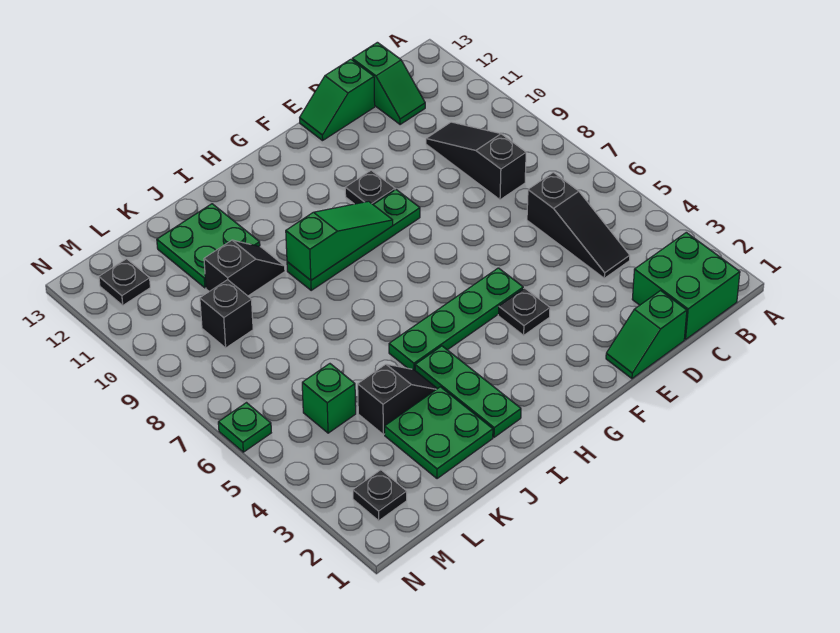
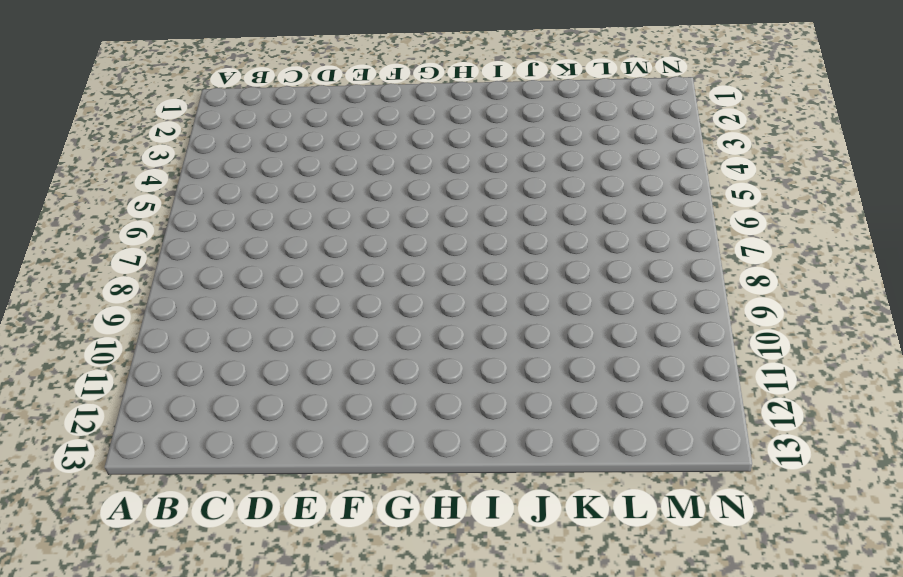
none -> green brick B1:C2 level 1
none -> black slope C4:C6 level 1 top 6
none -> black slope C8:C10 level 1 top 8

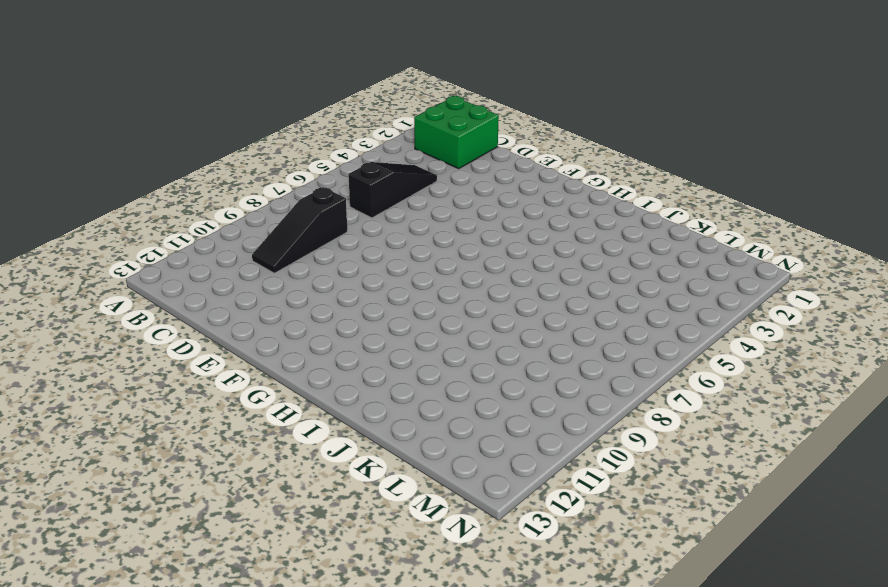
none -> green slope C12:C13 level 1 top 13
none -> green slope D1:E1 level 1 top D
none -> green slope D13:E13 level 1 top D

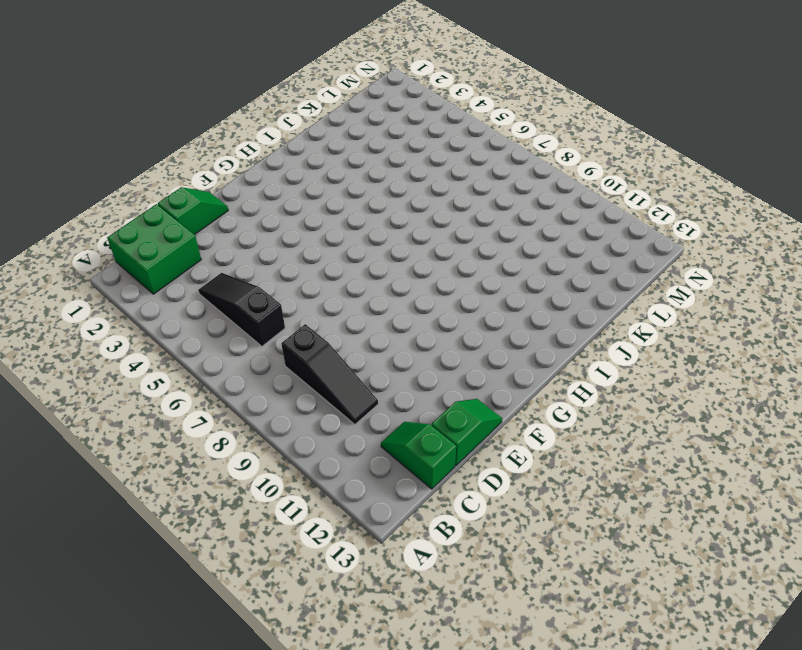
none -> black plate F4 level 1
none -> green plate F5:I5 level 1
none -> green plate F9:I9 level 1

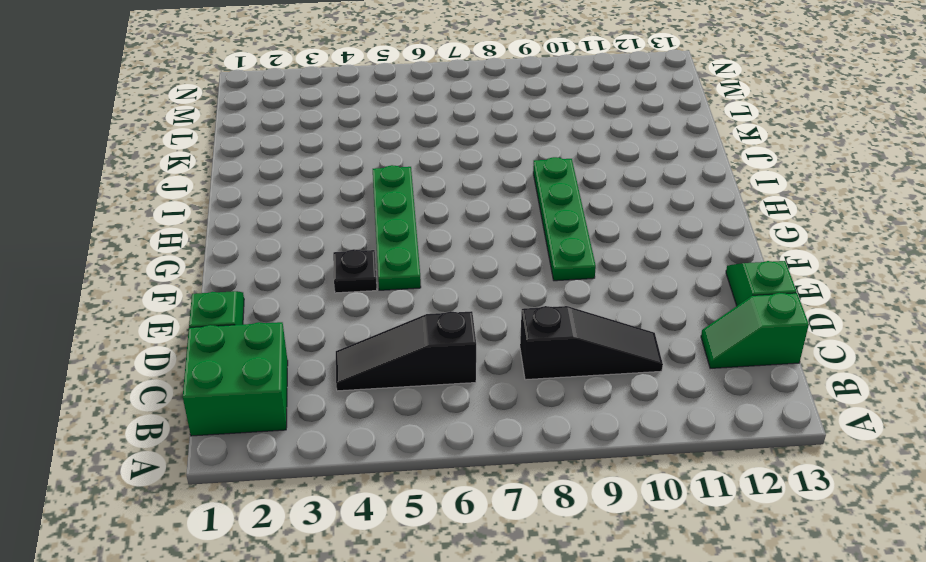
none -> black plate F10 level 1
none -> green plate I2:I4 level 1
none -> green plate J2:K3 level 1

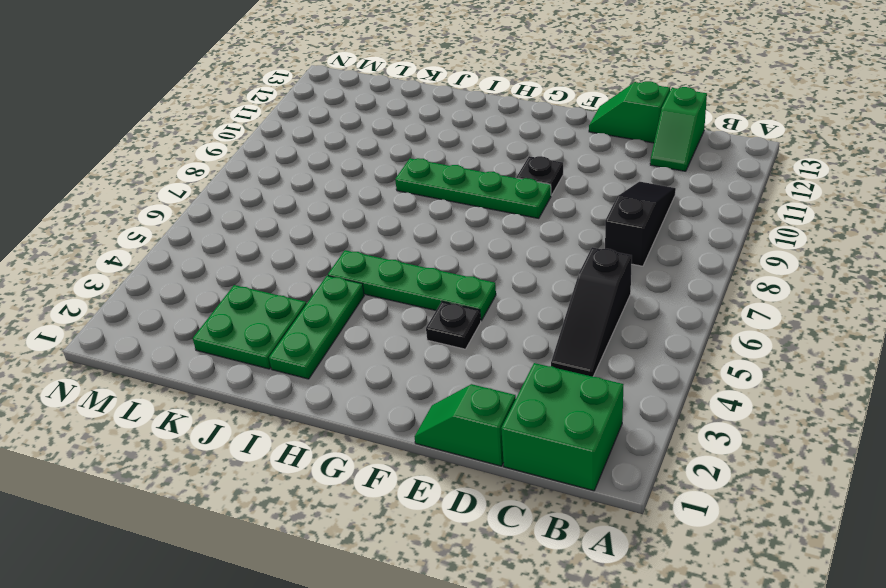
none -> black slope J4:K4 level 1 top K
none -> black slope J10:K10 level 1 top K
none -> green plate J11:K12 level 1

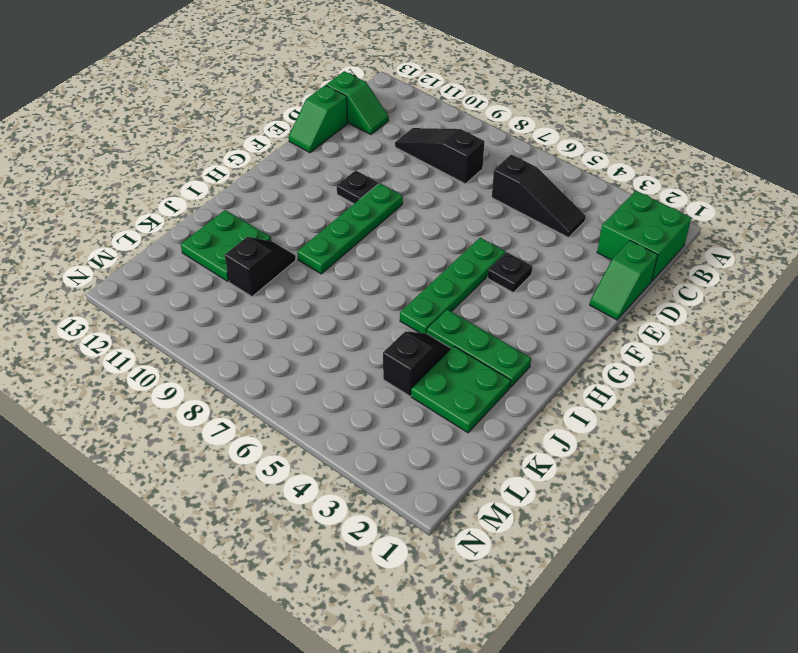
none -> green brick L5 level 1
none -> black brick L9 level 1
none -> black plate M2 level 1

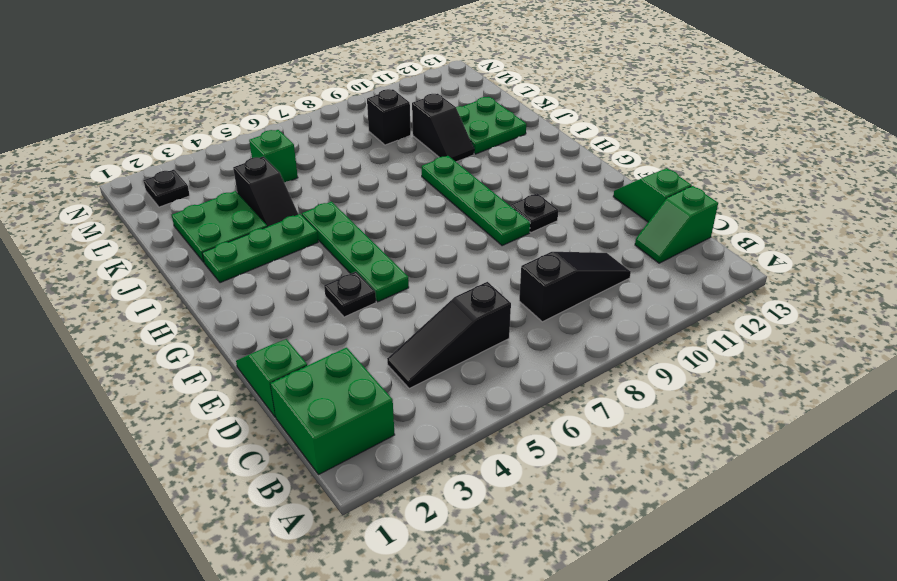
none -> black plate M12 level 1
none -> green plate N6 level 1
none -> green slope G9:I9 level 2 top I

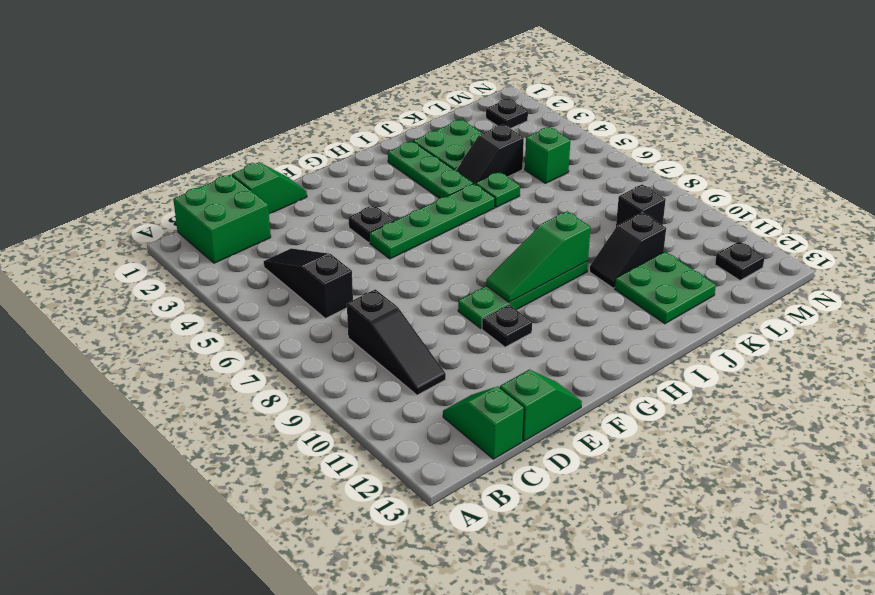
green plate J5 level 1 -> green plate N6 level 1

